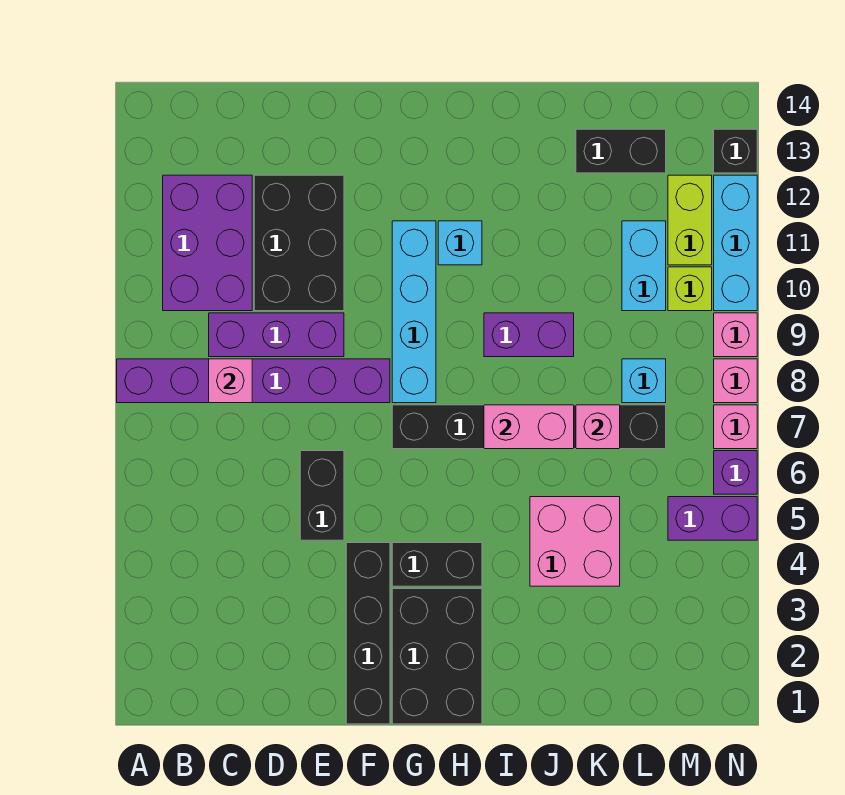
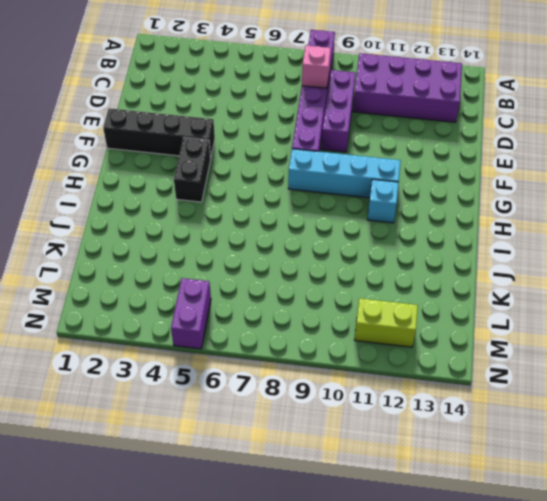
purple brick B10:C13 level 1 -> purple brick B10:C12 level 1
none -> black brick D10:E12 level 1
none -> black brick E5:E6 level 1
none -> black brick G1:H3 level 1

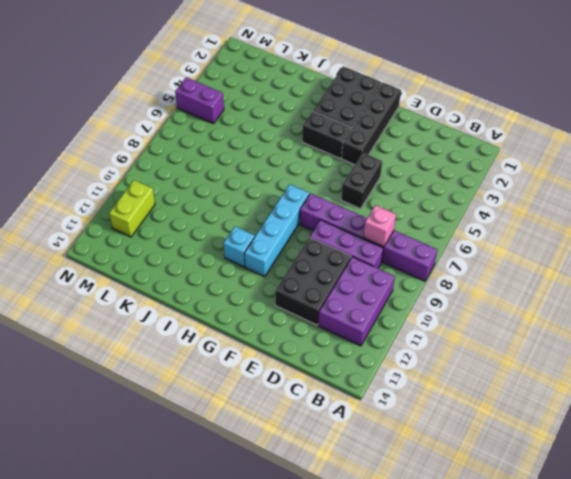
none -> black brick G7:L7 level 1
none -> purple brick I9:J9 level 1
none -> pink brick J4:K5 level 1

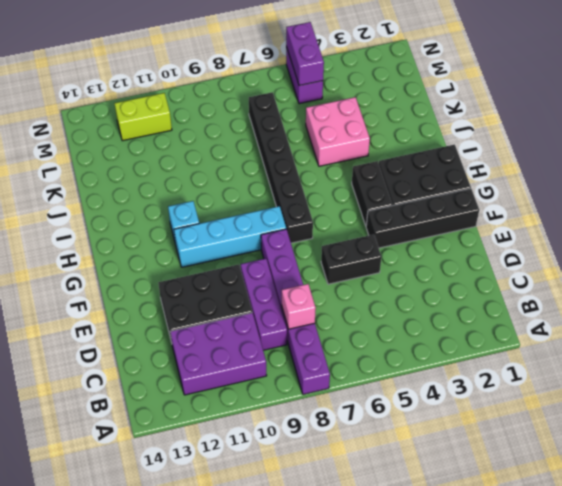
purple brick M5:N5 level 2 -> purple brick I9:J9 level 1
none -> black brick K13:L13 level 1
none -> cyan brick L8 level 1
none -> cyan brick L10:L11 level 1

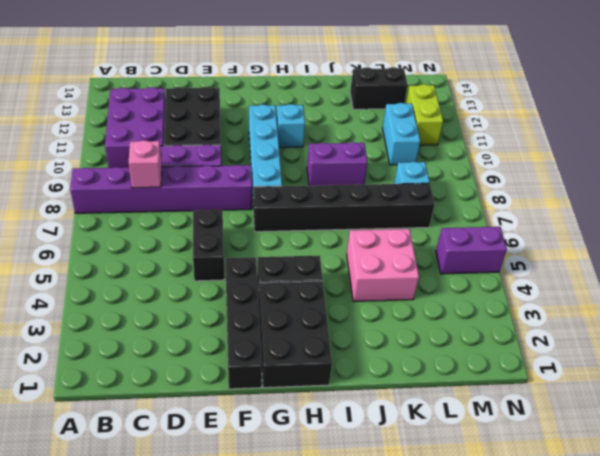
none -> lime brick M10 level 1
none -> purple brick N6 level 1
none -> pink brick N7 level 1

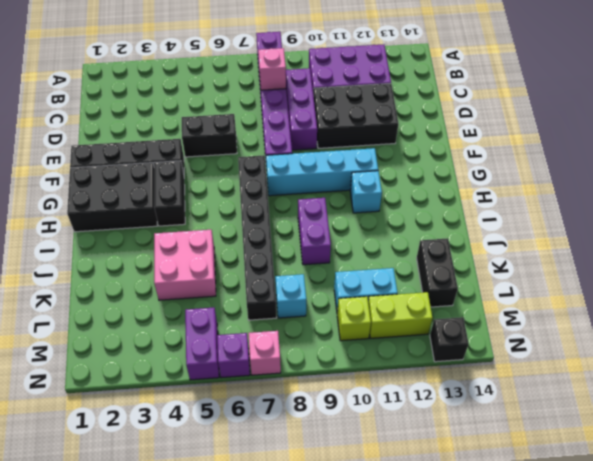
none -> pink brick N8 level 1
none -> pink brick N9 level 1
none -> cyan brick N10:N12 level 1

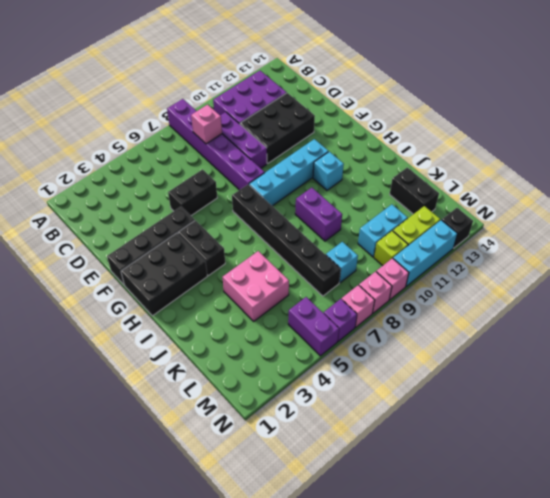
none -> pink brick I7:J7 level 2
none -> pink brick K7 level 2

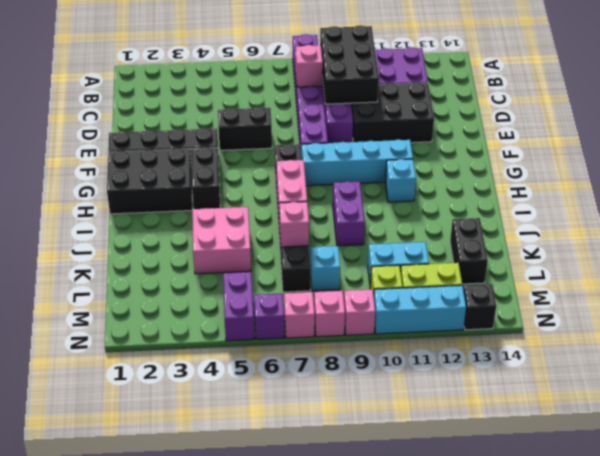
black brick B9:D10 level 2 -> none

